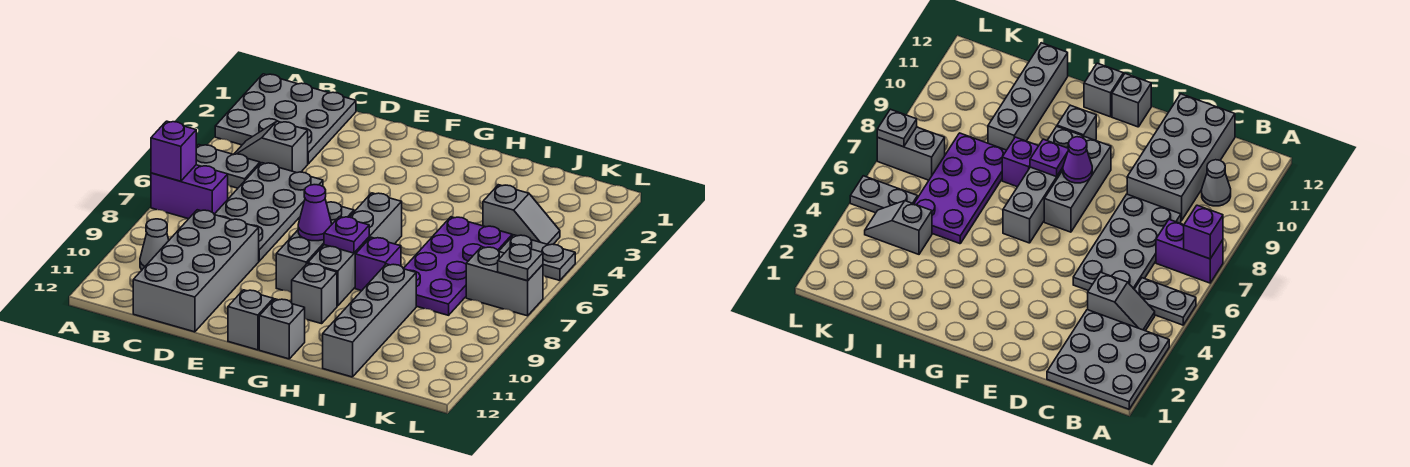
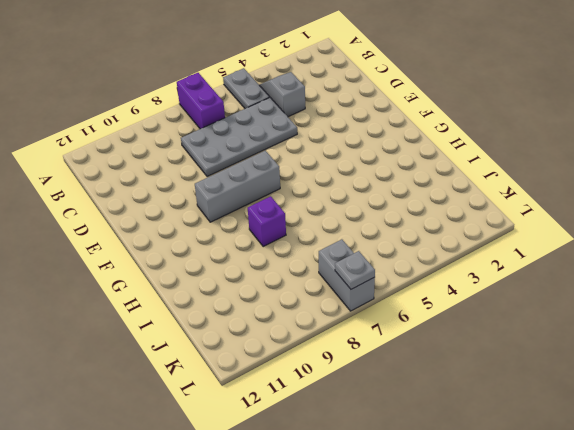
none -> grey plate A1:C3 level 1
none -> grey cone B10 level 1
none -> grey brick C9:D12 level 1

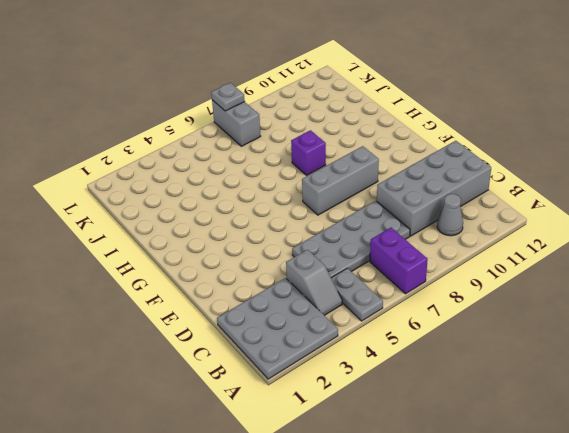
none -> grey brick F12 level 1
none -> grey brick G6:G9 level 1
none -> grey brick G10 level 1

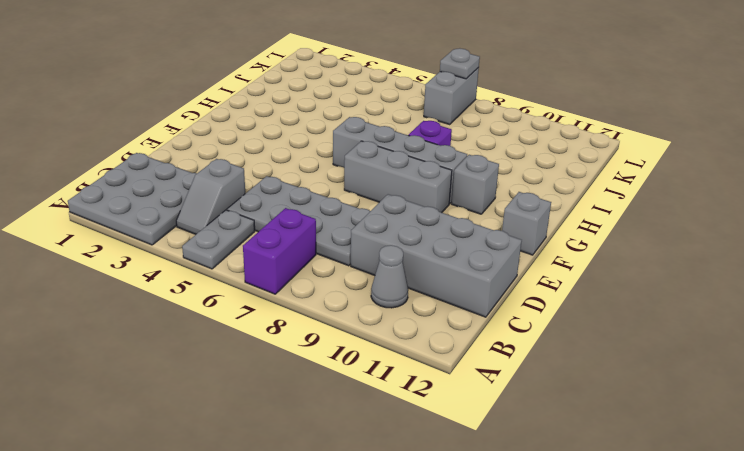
none -> grey brick G12 level 1
none -> purple plate I5:J8 level 1
none -> grey brick I9:I12 level 1

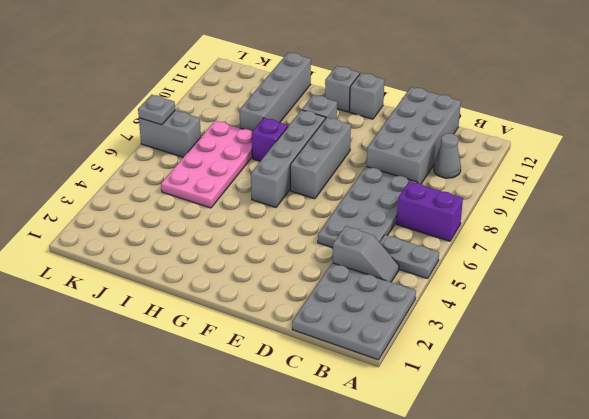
pink plate I5:J8 level 1 -> purple plate I5:J8 level 1
none -> grey slope J4:K4 level 1 top J
none -> grey plate K5:L5 level 1
none -> purple brick A7 level 2

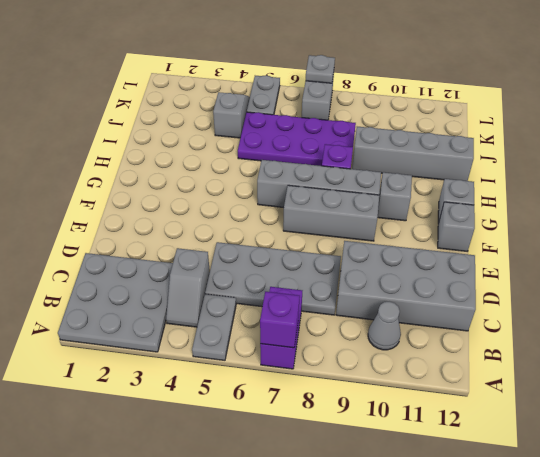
none -> purple cone F8 level 2
none -> purple plate G8 level 2

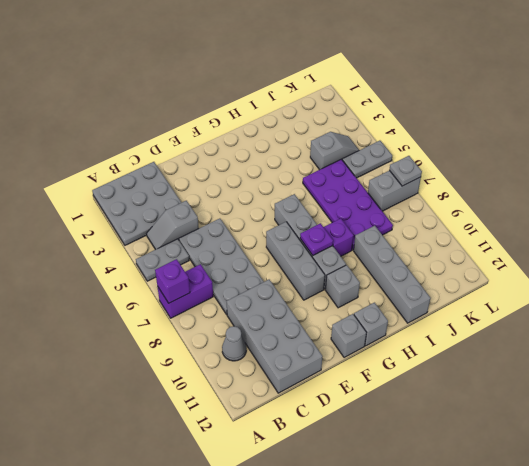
none -> purple cone F8 level 2

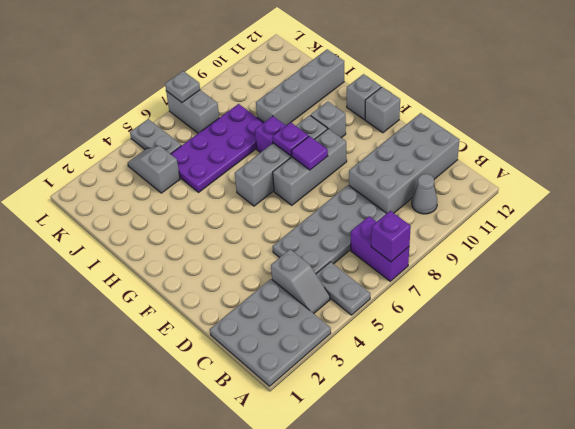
purple tile F8 level 2 -> purple cone F8 level 2

